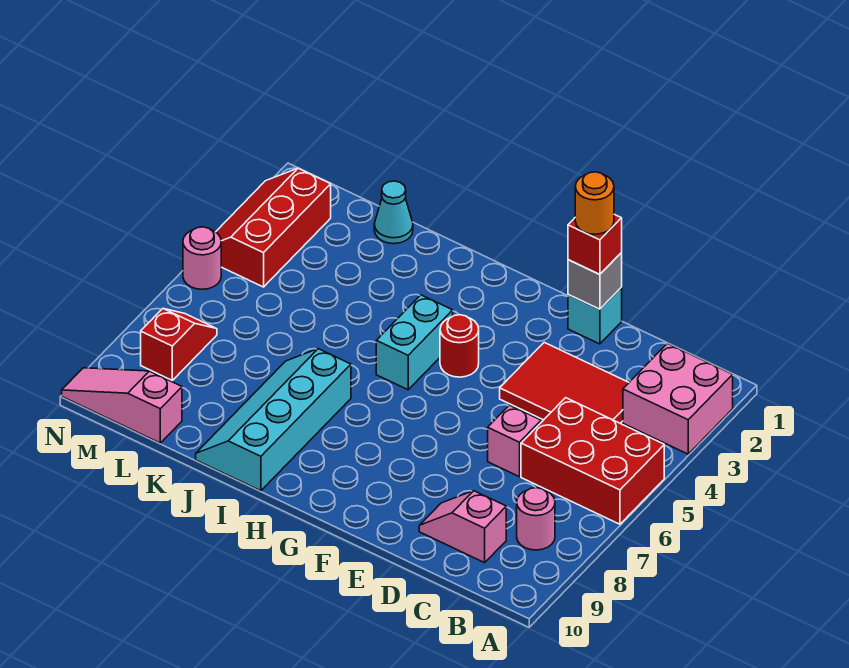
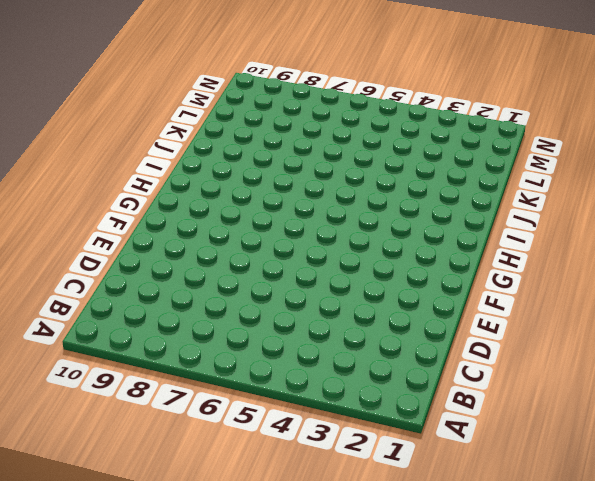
none -> pink brick A2:B3 level 1
none -> red brick A5:C6 level 1
none -> pink round brick B8 level 1

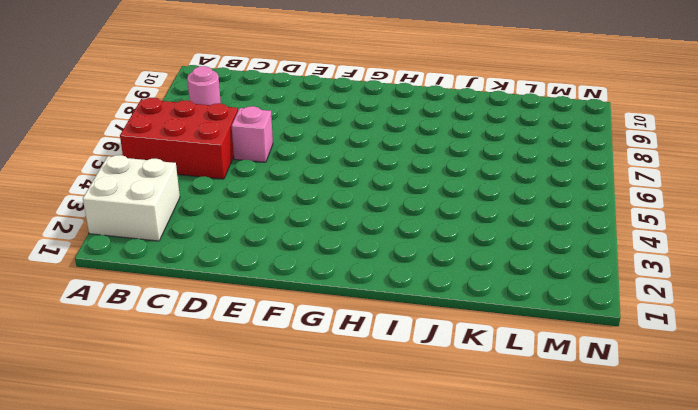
white brick A2:B3 level 1 -> pink brick A2:B3 level 1
none -> red tile C3:E4 level 1
none -> pink slope C9:D9 level 1 top C
none -> cyan brick E1 level 1

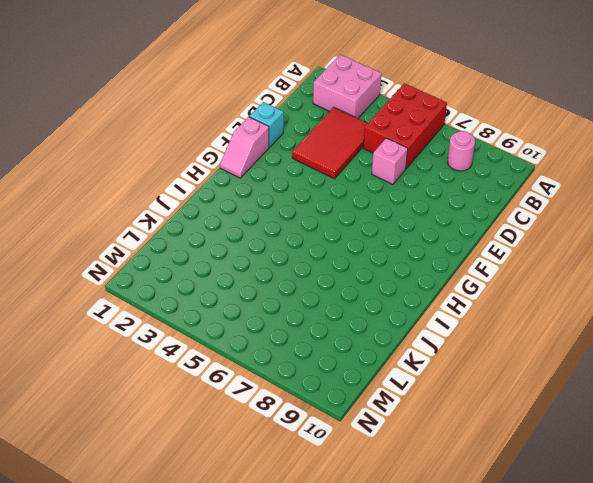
pink slope F1:G1 level 1 top F -> pink slope C9:D9 level 1 top C
none -> red round brick G4 level 1
none -> cyan brick H4:H5 level 1
none -> cyan slope I7:J10 level 1 top I

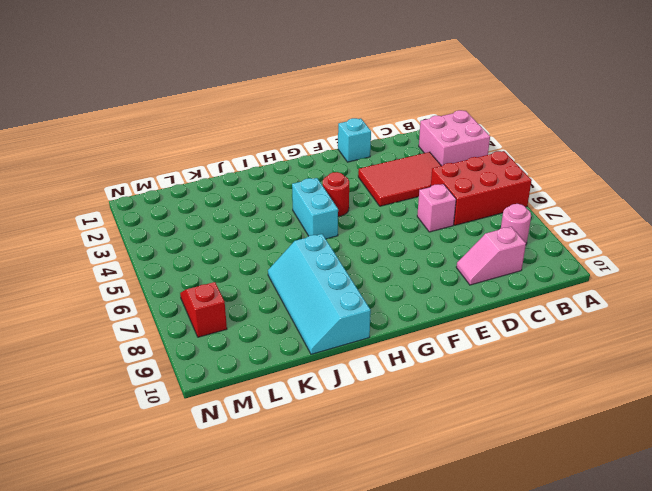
none -> cyan cone K1 level 1
none -> pink slope L10:N10 level 1 top L
none -> red slope M2:N4 level 1 top M

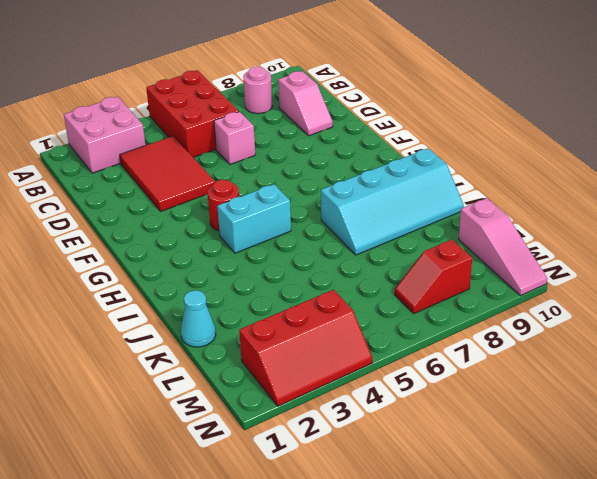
none -> cyan brick E1 level 1
none -> pink round brick N5 level 1
none -> grey brick E1 level 2

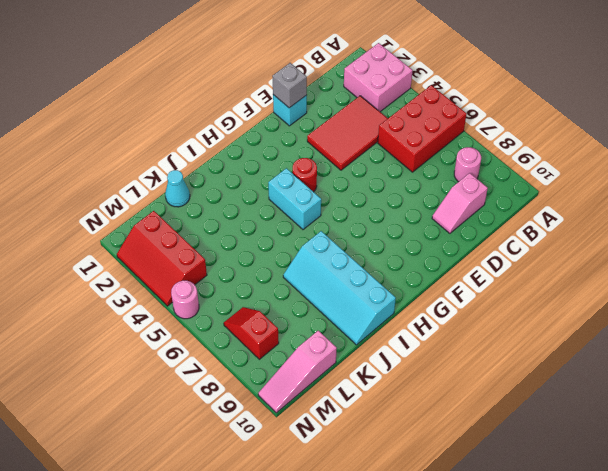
none -> pink brick D6 level 1
none -> red brick E1 level 3
none -> orange round brick E1 level 4

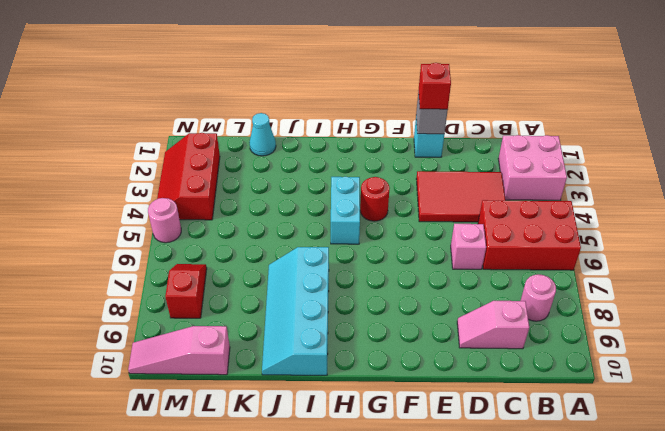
none -> orange round brick E1 level 4

